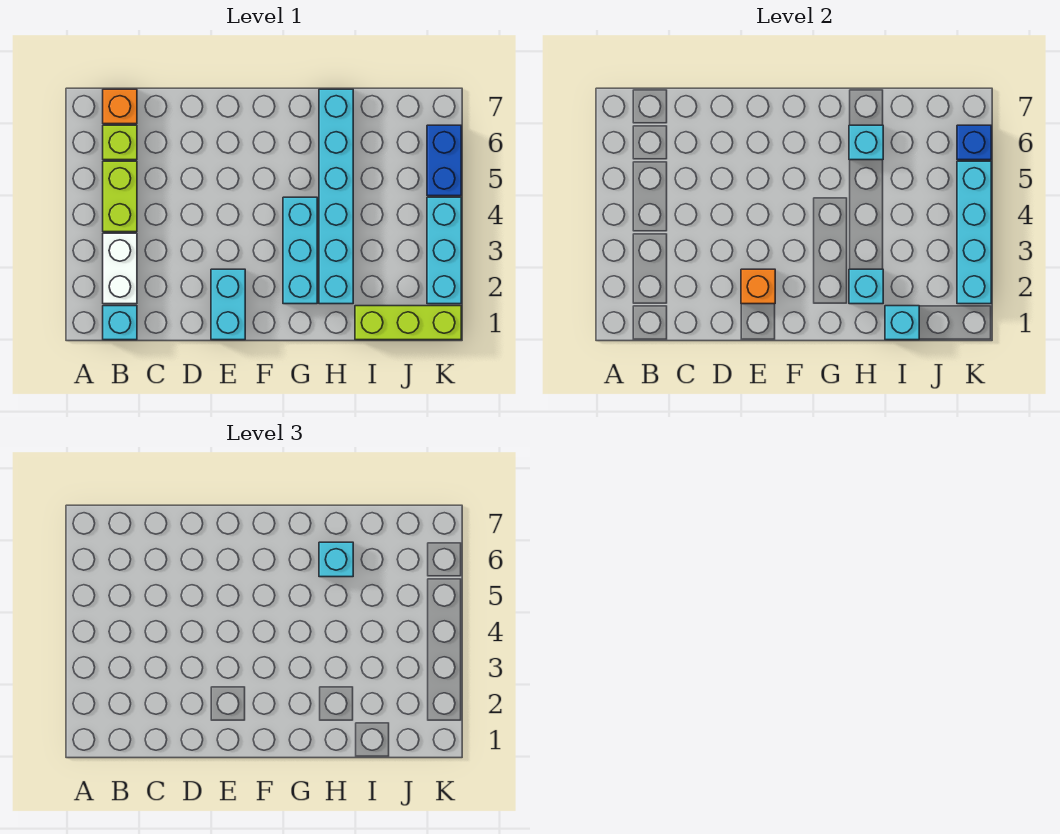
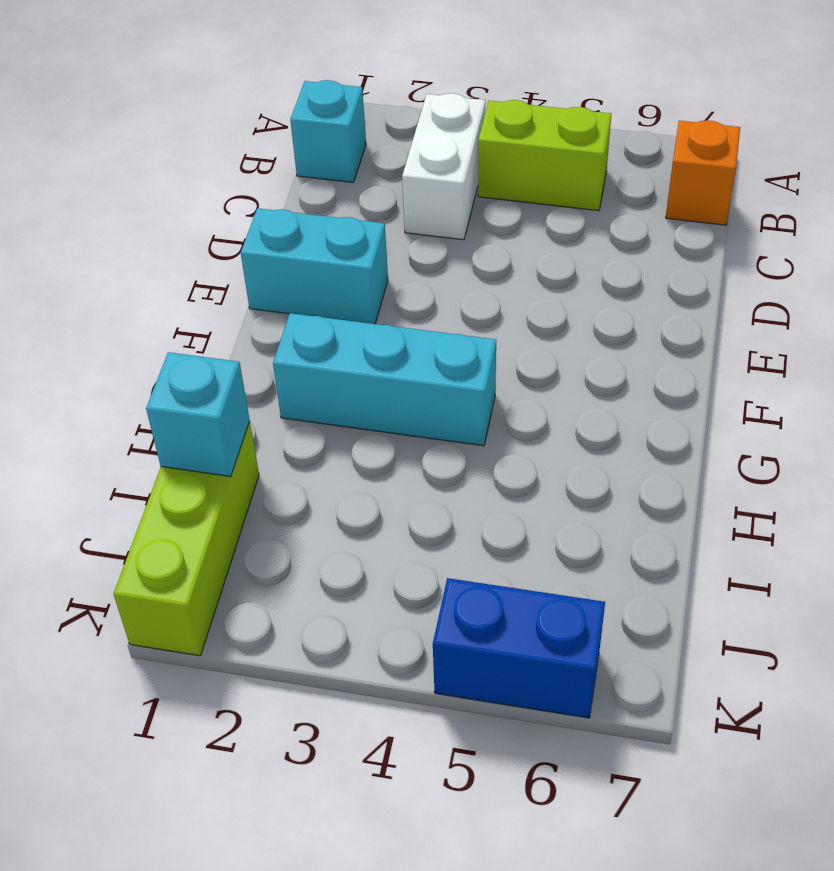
white brick B3:C3 level 1 -> white brick B2:B3 level 1
none -> lime brick B6 level 1
none -> cyan brick H2:H7 level 1
none -> cyan brick K2:K4 level 1

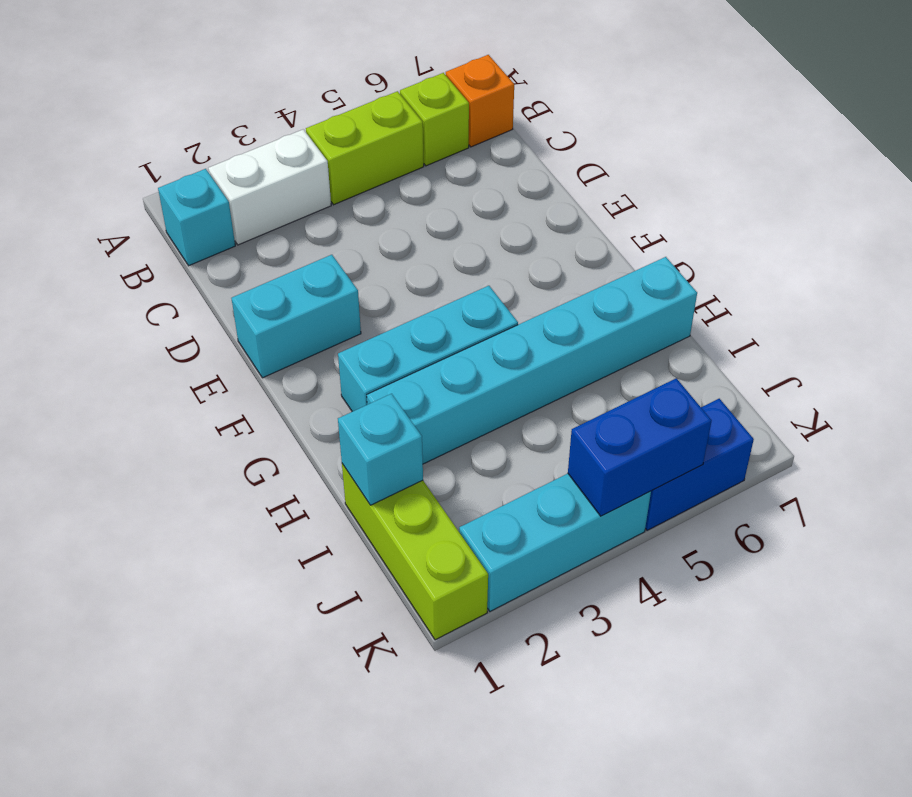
blue brick K4:K5 level 2 -> cyan brick K2:K5 level 2
none -> orange brick E2 level 2
none -> cyan brick H2 level 2
none -> cyan brick H6 level 2

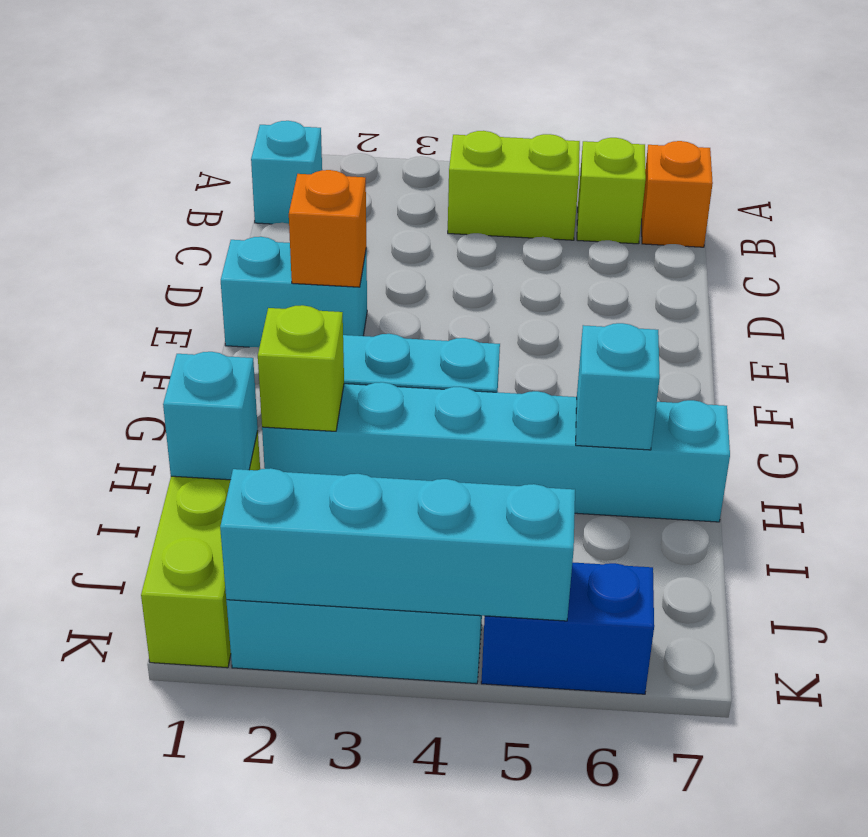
lime brick H2 level 2 -> cyan brick H2 level 2
none -> white brick B2:B3 level 1
none -> blue brick K6 level 2
none -> cyan brick H6 level 3

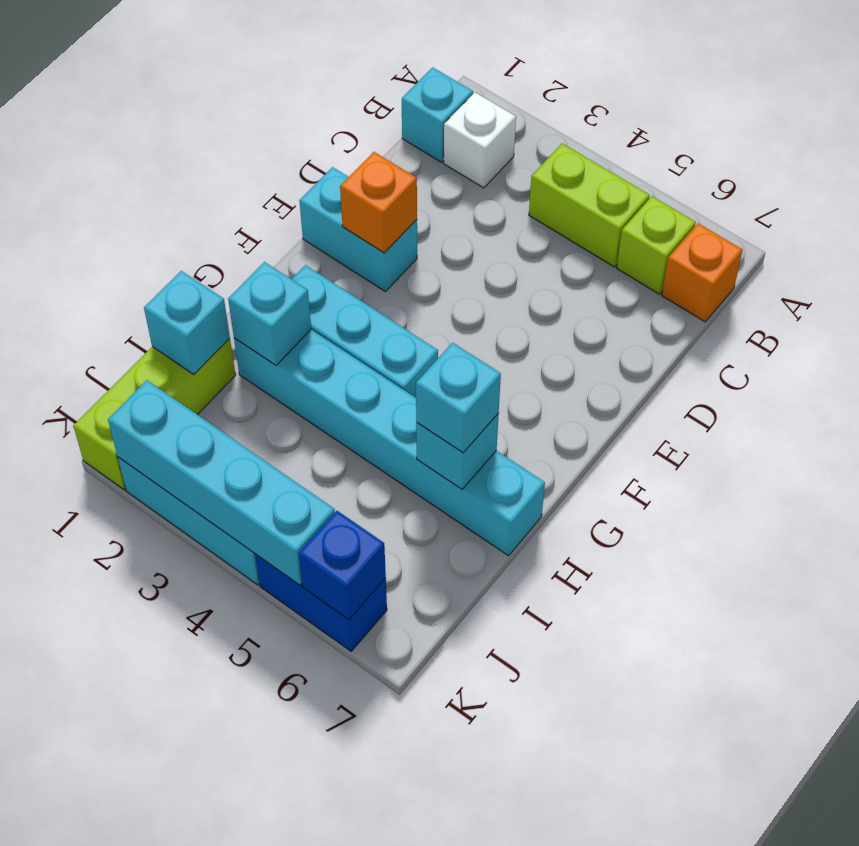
white brick B2 level 1 -> white brick B2:B3 level 1

